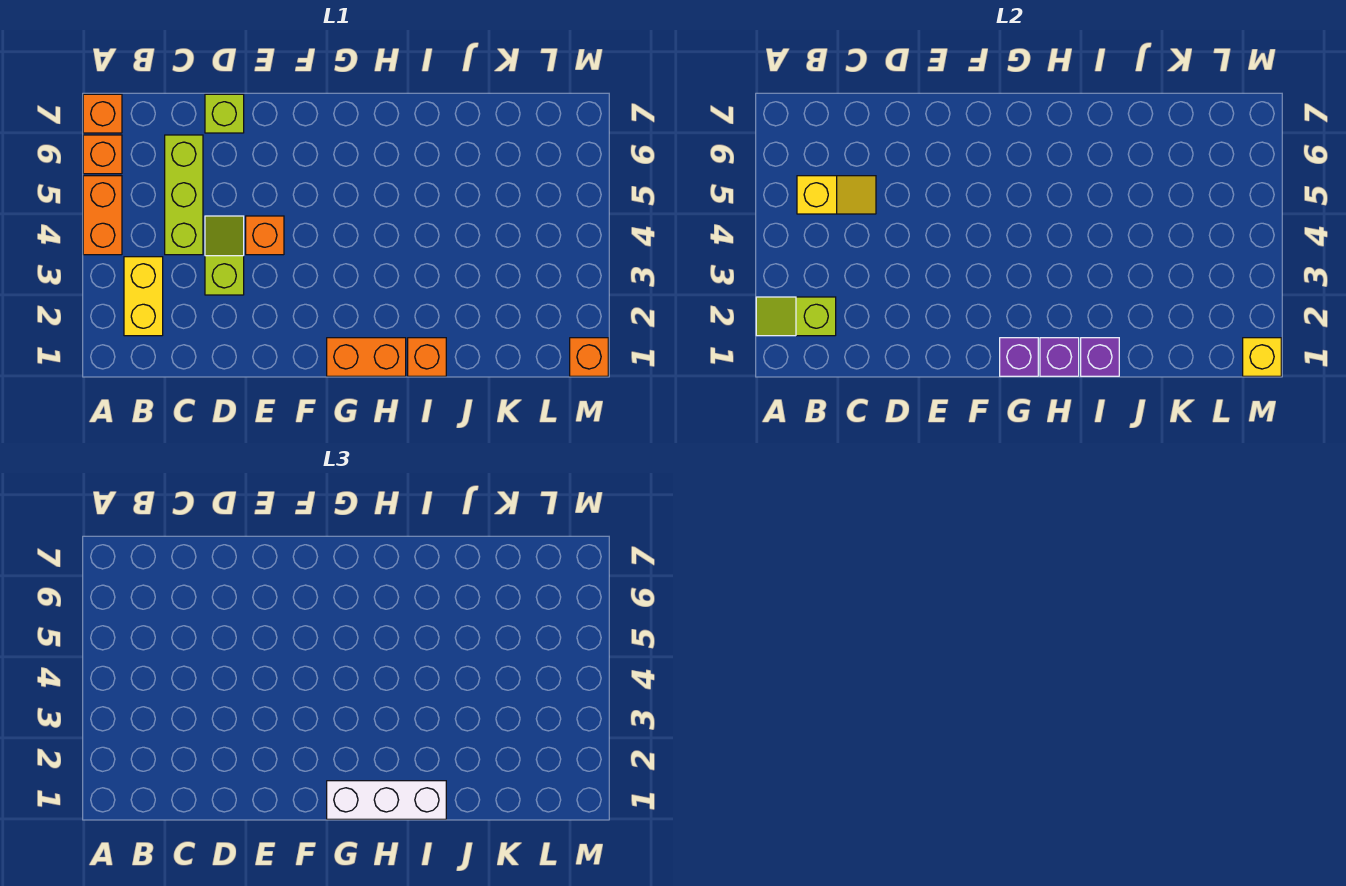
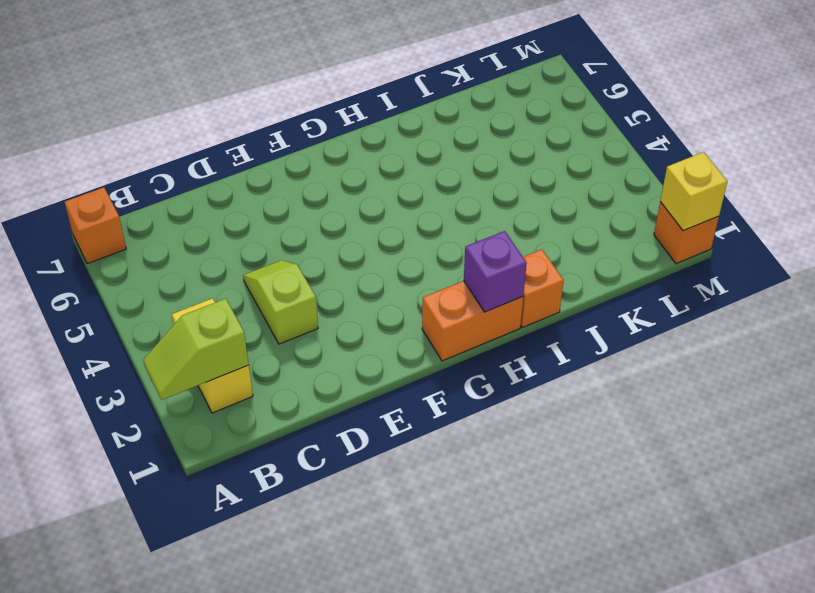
none -> orange brick A4:A5 level 1
none -> orange brick A6 level 1
none -> lime brick C4:C6 level 1

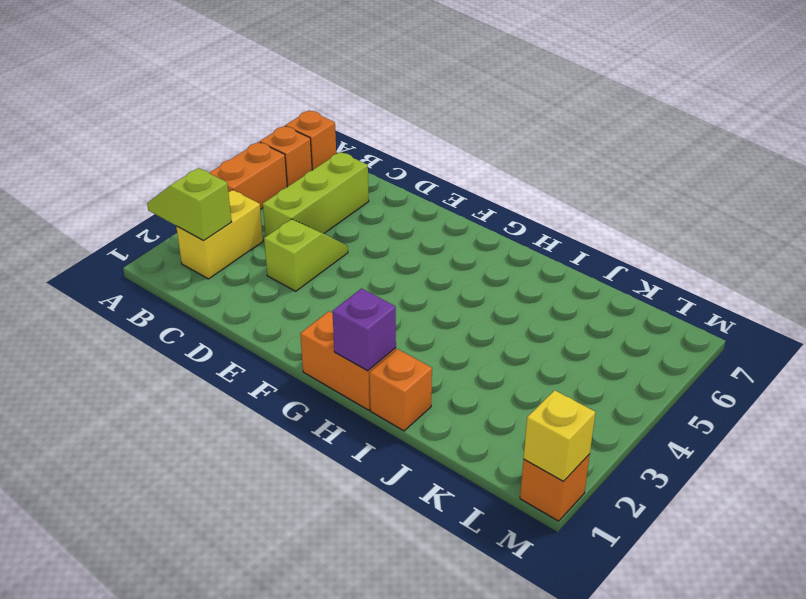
none -> lime brick D7 level 1
none -> orange brick E4 level 1
none -> yellow slope B5:C5 level 2 top B

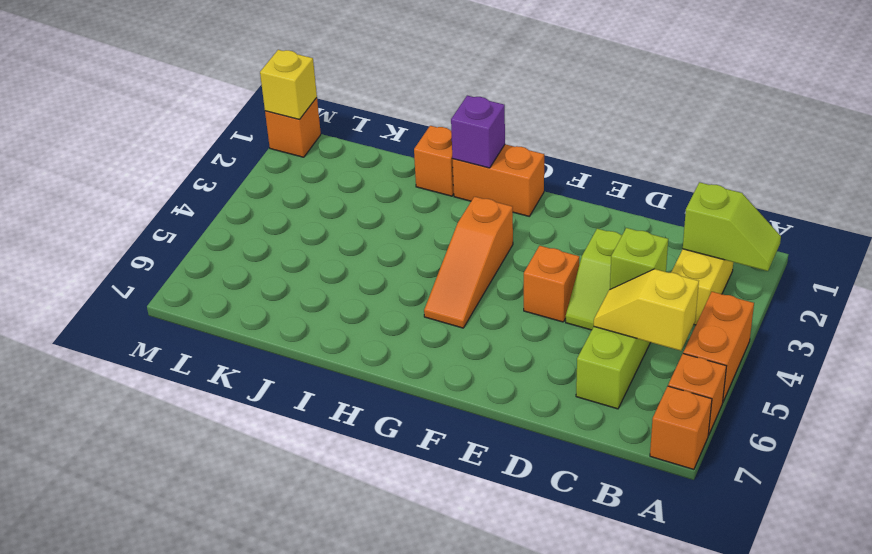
lime brick C4 level 2 -> lime brick D7 level 1
orange slope G3:G5 level 1 top 3 -> none
none -> purple brick G1 level 2
none -> purple brick I1 level 2
none -> white brick G1:I1 level 3

